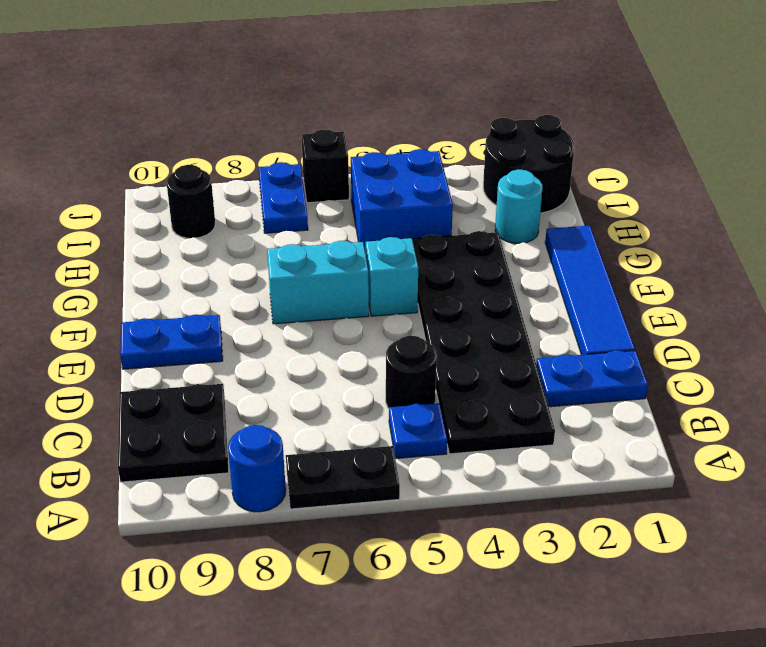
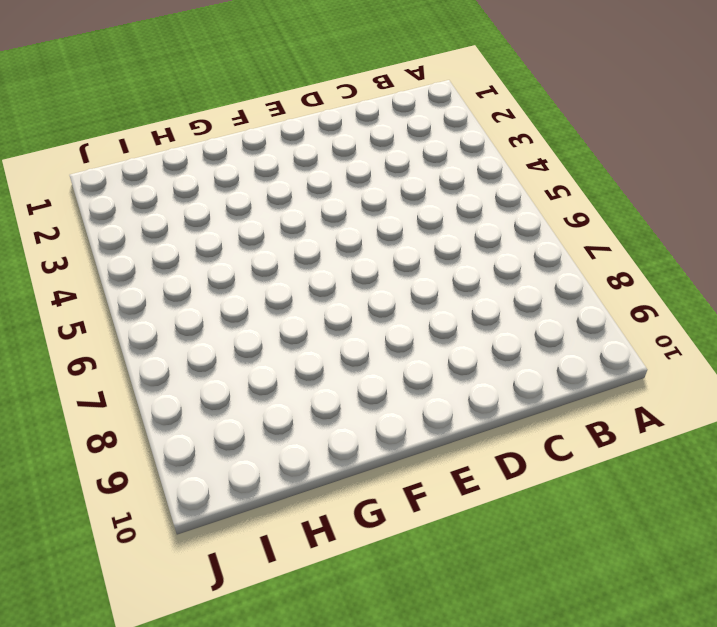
none -> black plate A6:A7 level 1
none -> blue round brick A8 level 1
none -> black plate B3:G4 level 1

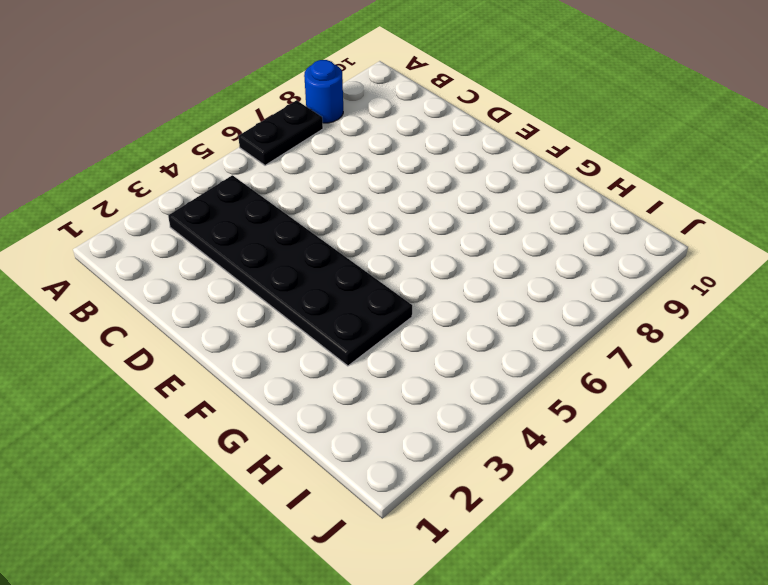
none -> blue plate B5 level 1
none -> black plate B9:C10 level 1
none -> blue plate C1:C2 level 1

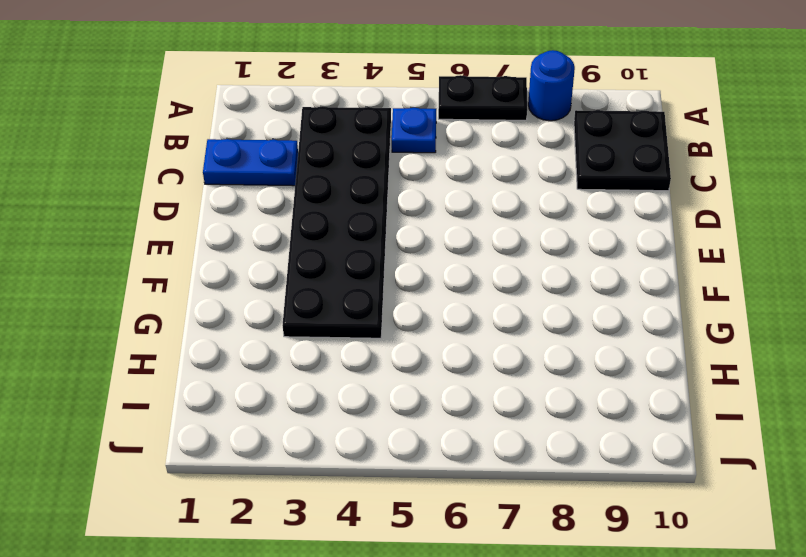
none -> black round brick C5 level 1
none -> blue tile D1:G1 level 1
none -> blue plate E9:E10 level 1

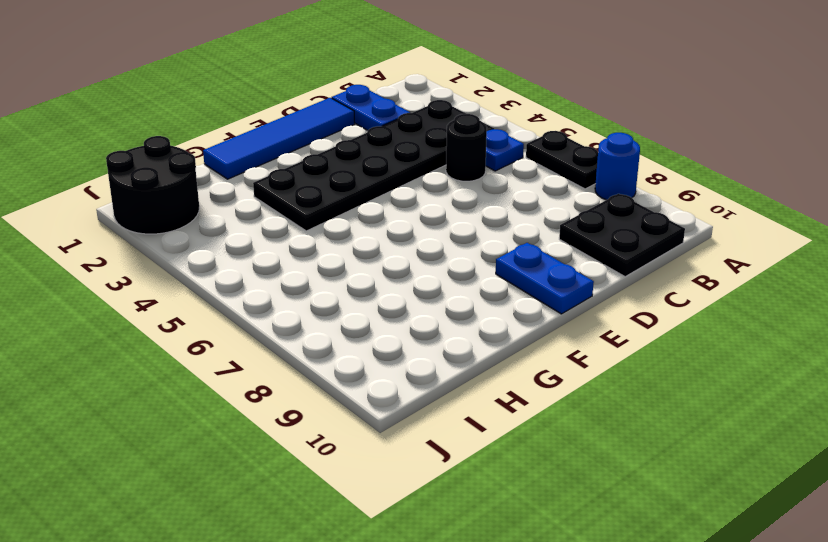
none -> cyan brick F5 level 1
none -> cyan brick F6:F7 level 1
none -> cyan round brick H2 level 1

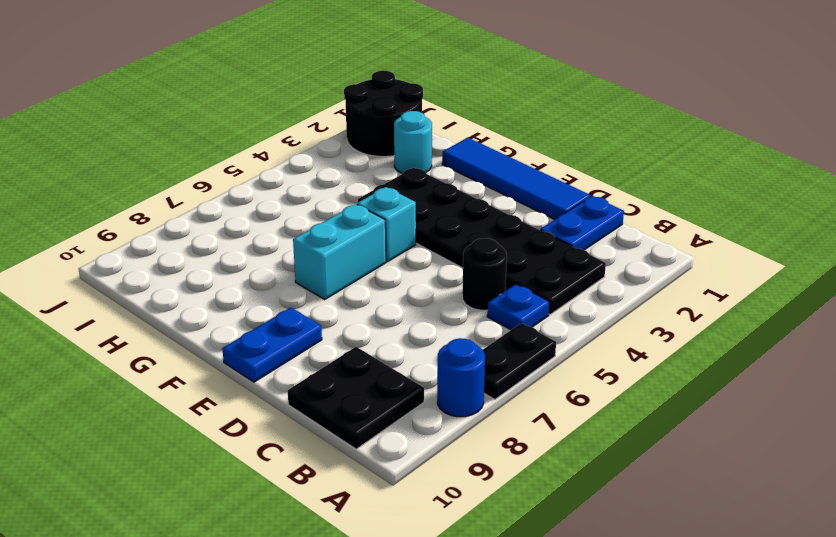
none -> blue brick H4:I5 level 1
none -> blue plate I7:J7 level 1
none -> black round brick I9 level 1

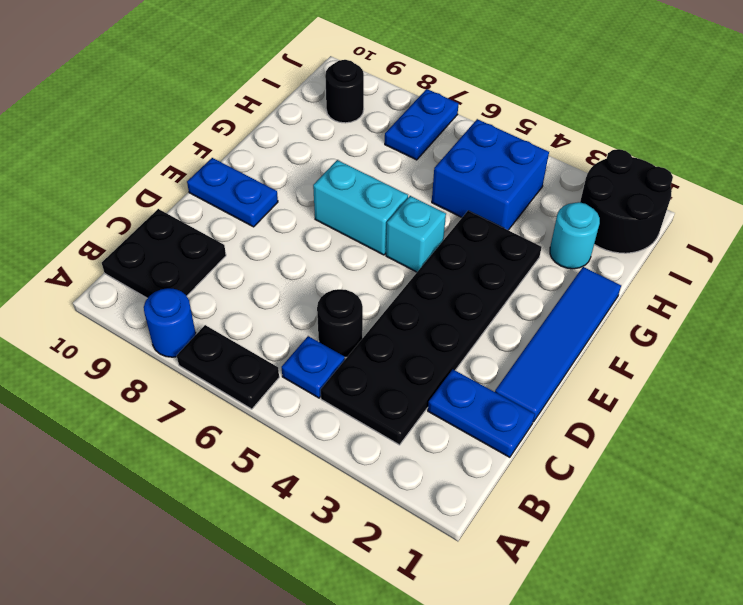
none -> black brick J6 level 1

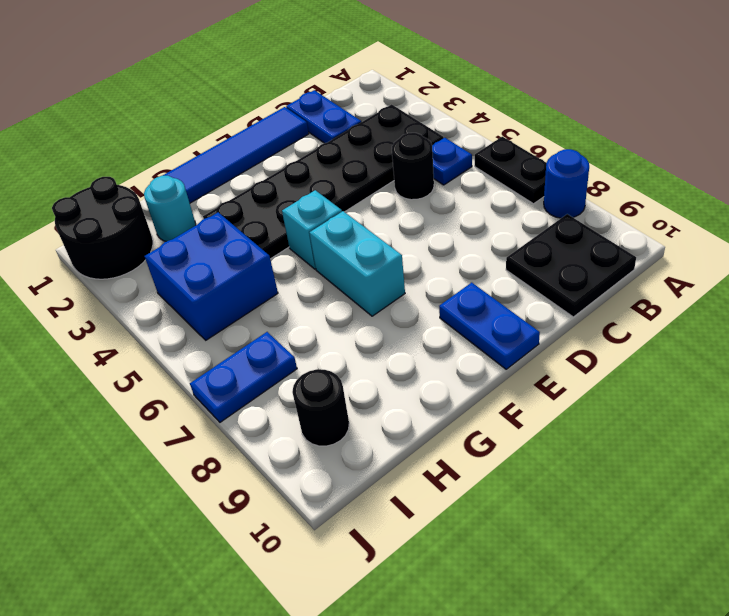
none -> black brick J6 level 1

